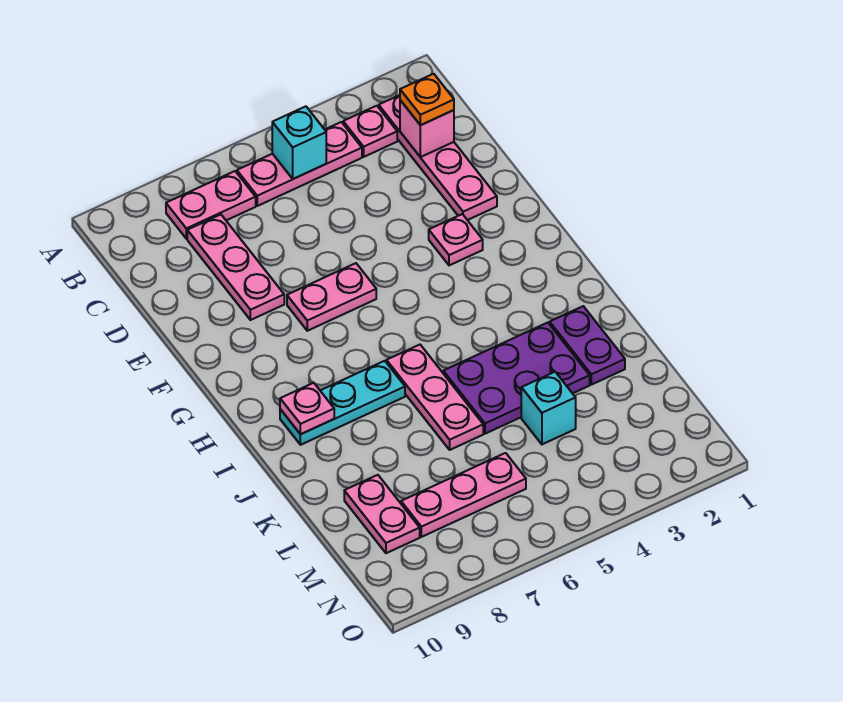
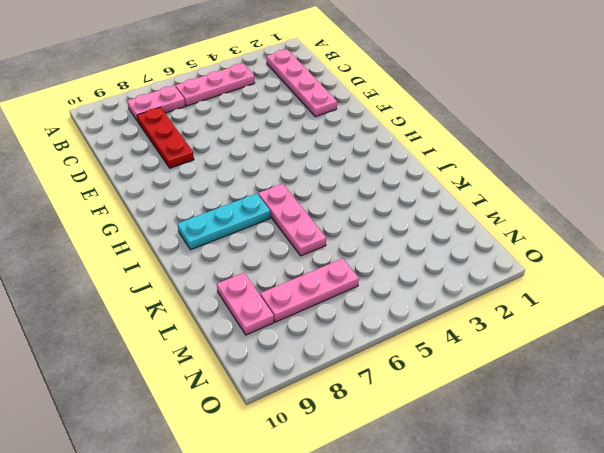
red plate C8:E8 level 1 -> pink plate C8:E8 level 1
none -> pink plate B3 level 1
none -> pink plate F3 level 1
none -> pink plate F6:F7 level 1

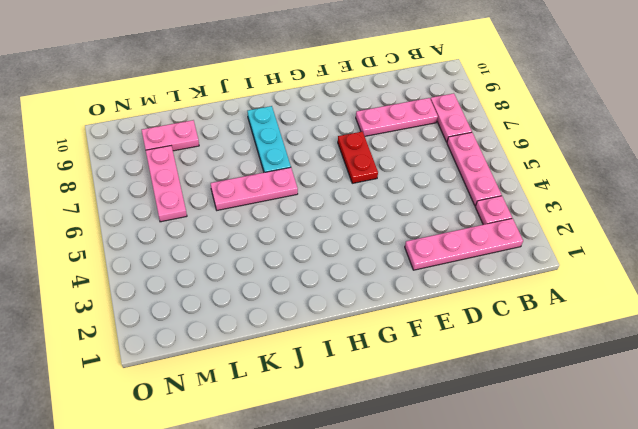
red plate F6:F7 level 1 -> pink plate F6:F7 level 1
none -> pink plate F3 level 1
none -> purple plate J2:K2 level 1
none -> purple plate J3:K5 level 1

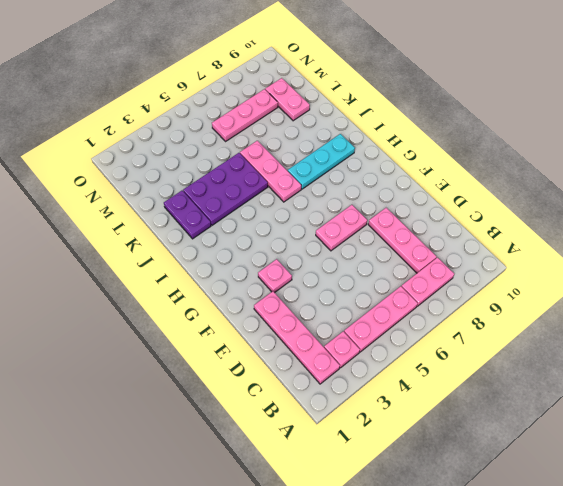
none -> cyan brick L4 level 1
none -> cyan brick B5 level 2
none -> pink brick C2 level 2

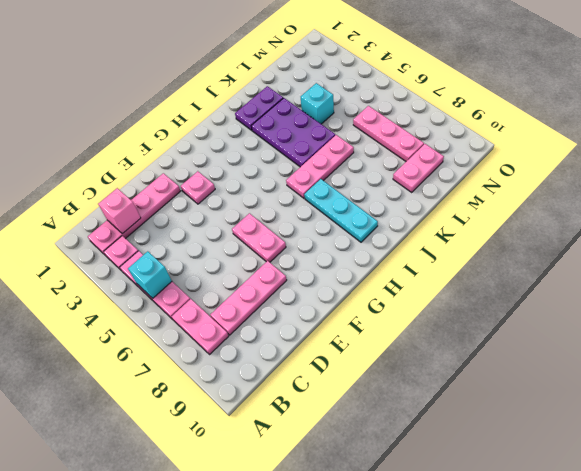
none -> pink plate I9 level 2
none -> orange plate C2 level 3

